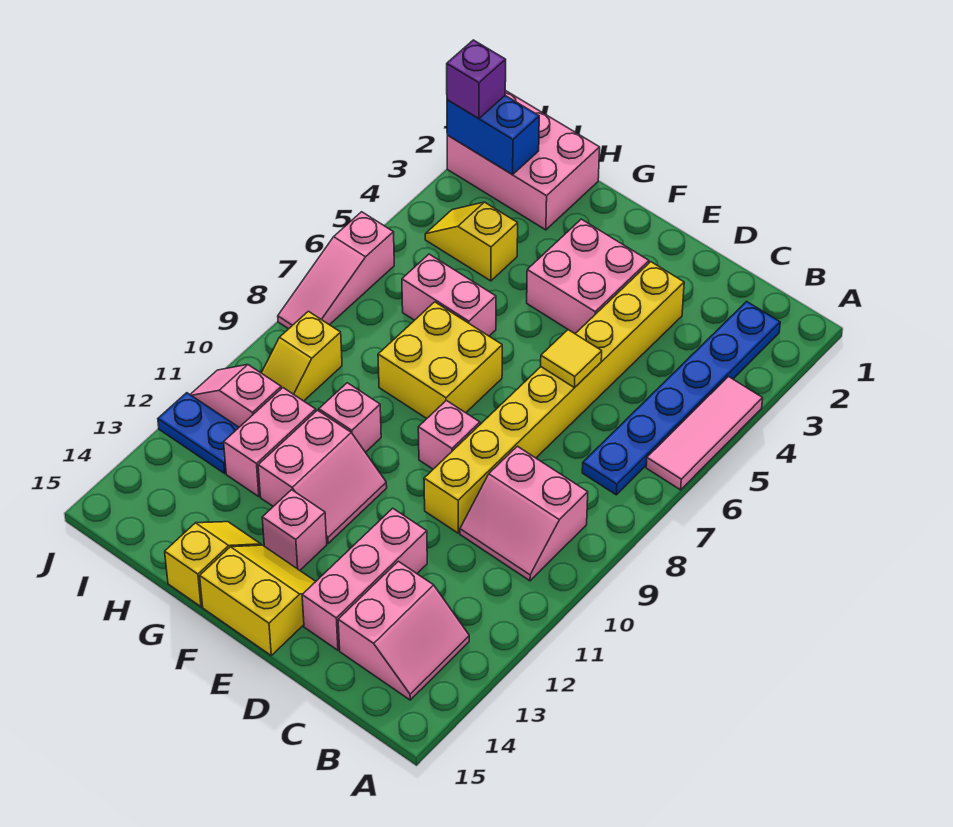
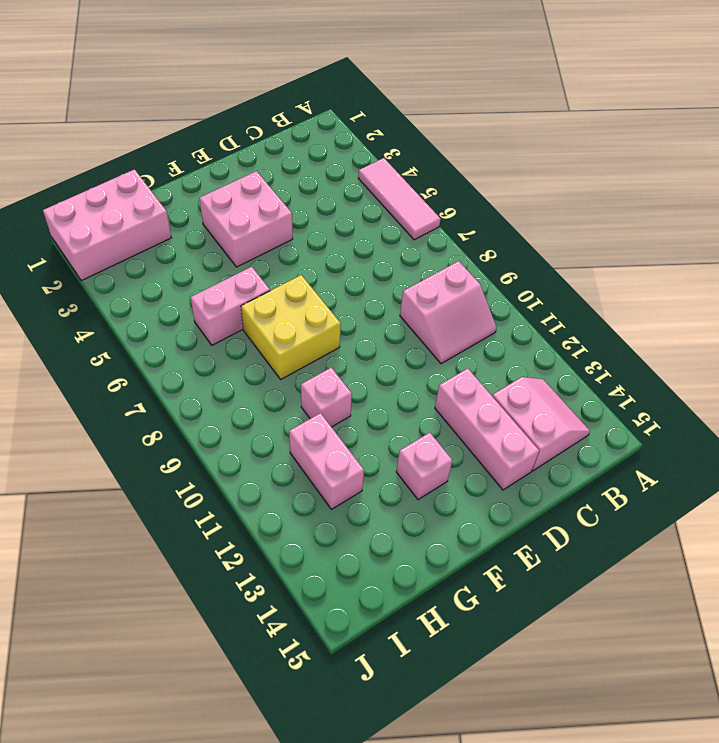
none -> blue plate B2:B7 level 1
none -> yellow brick D3:D10 level 1
none -> pink brick E9 level 1

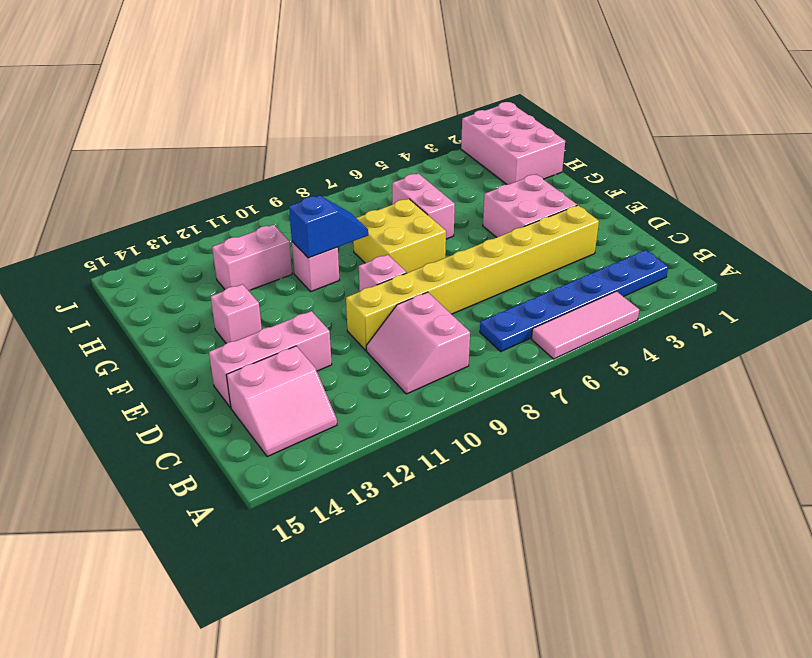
blue slope G9:G10 level 2 top 10 -> none
none -> yellow slope E14:F15 level 1 top 15
none -> pink slope F11:G12 level 1 top G
none -> yellow slope G14:G15 level 1 top 15

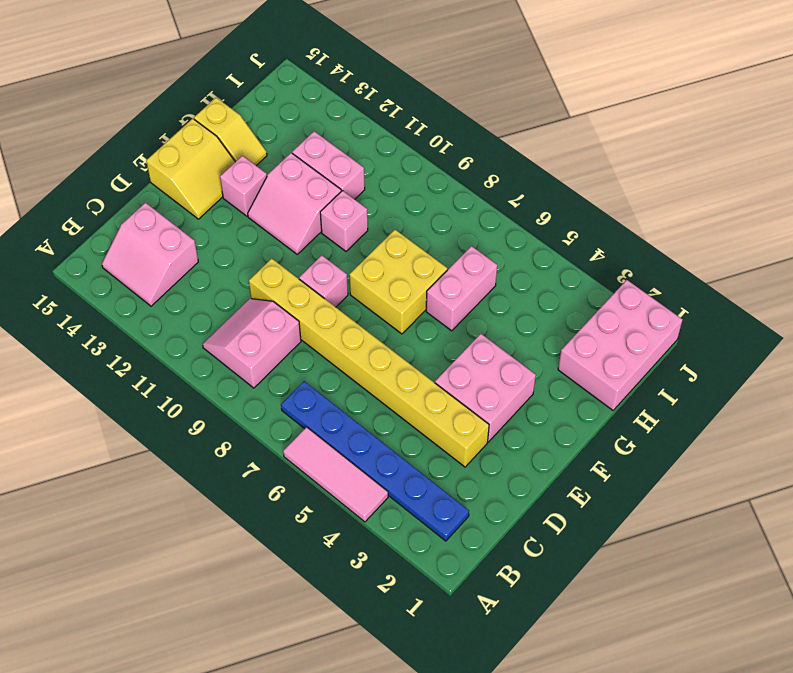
none -> pink brick D12:D14 level 1
none -> yellow slope H4:I4 level 1 top H
none -> yellow slope I9:I10 level 1 top 9

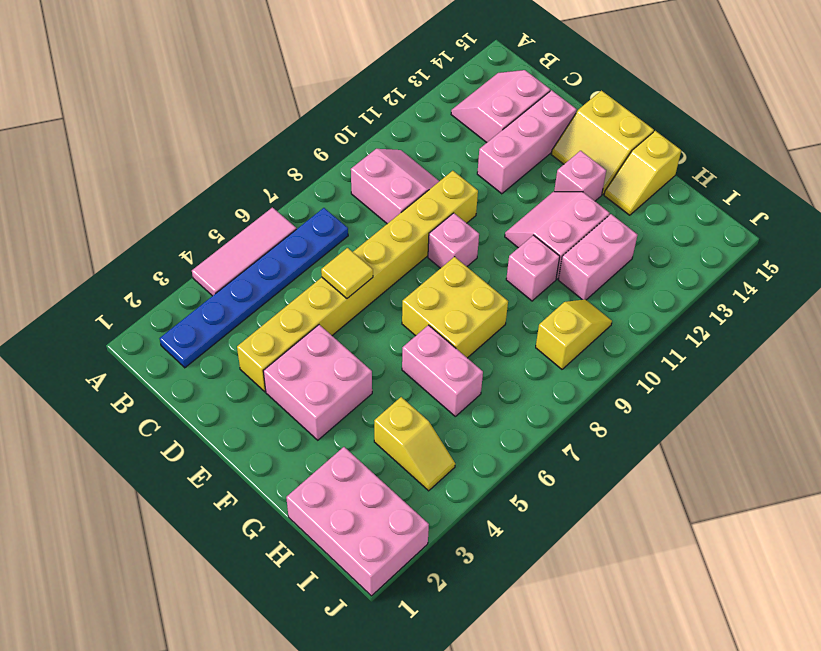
none -> pink slope I11:J11 level 1 top I
none -> blue plate I12:J12 level 1
none -> pink slope J6:J8 level 1 top 6

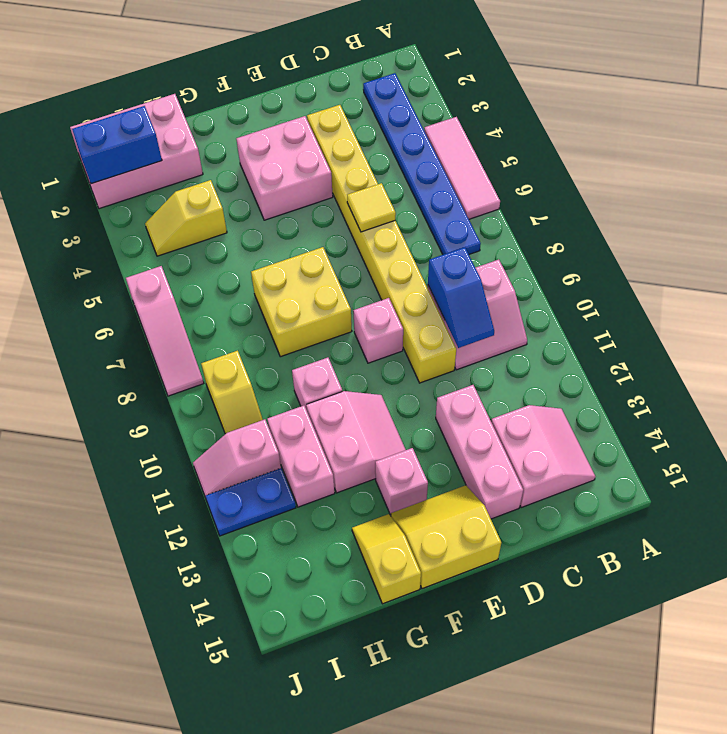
blue slope C9:C10 level 2 top 9 -> none
none -> pink brick G6:H6 level 1
none -> purple brick J2 level 3

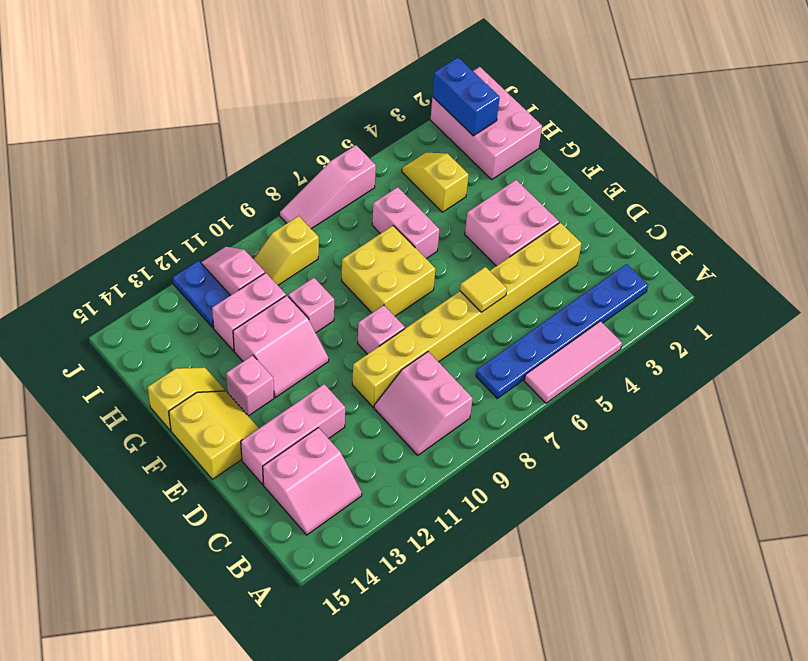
none -> purple brick J2 level 3

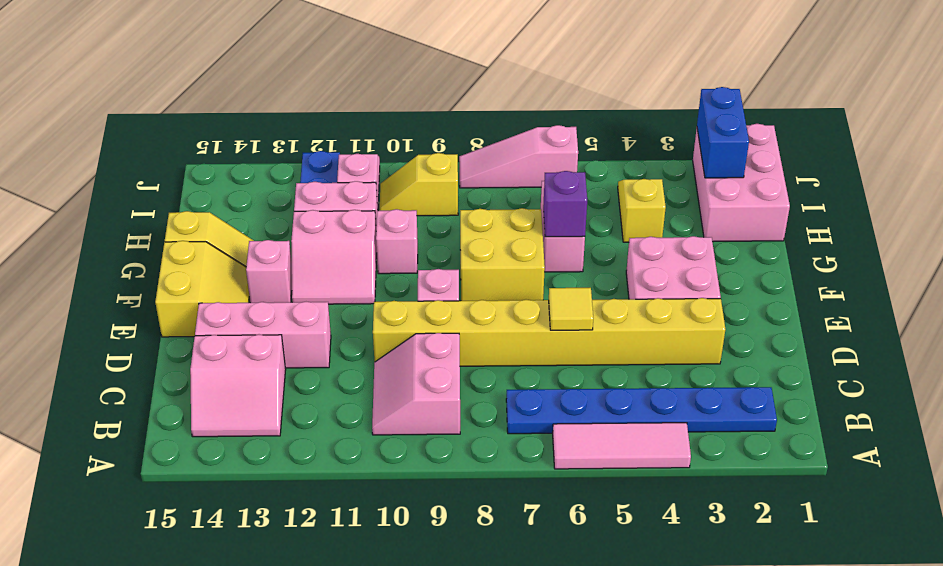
purple brick G6 level 2 -> purple brick J2 level 3

